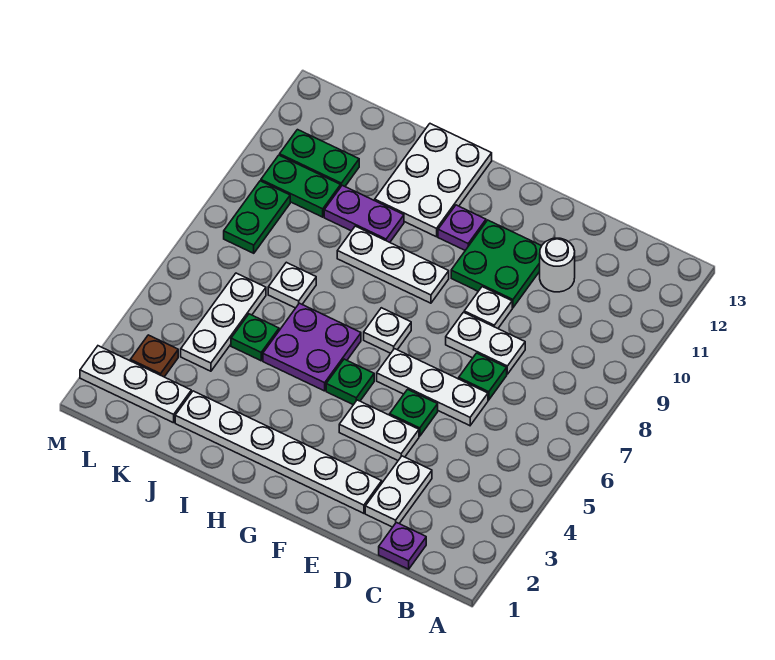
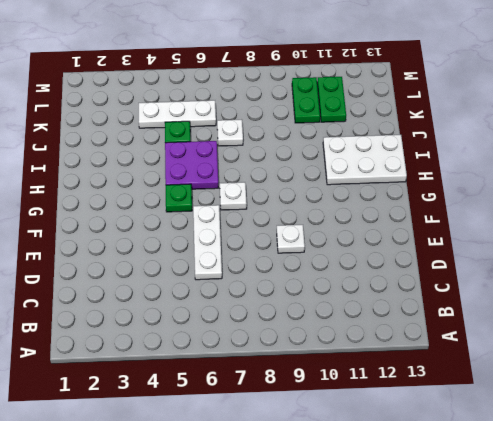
none -> purple plate C1 level 1
none -> white plate D2:D3 level 1
none -> green plate D7 level 1

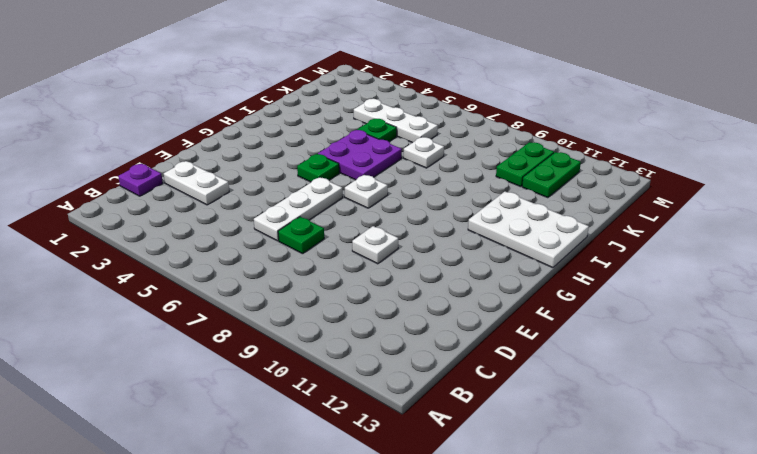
none -> white plate D8:E8 level 1
none -> white round brick D11 level 1
none -> white plate E2:J2 level 1

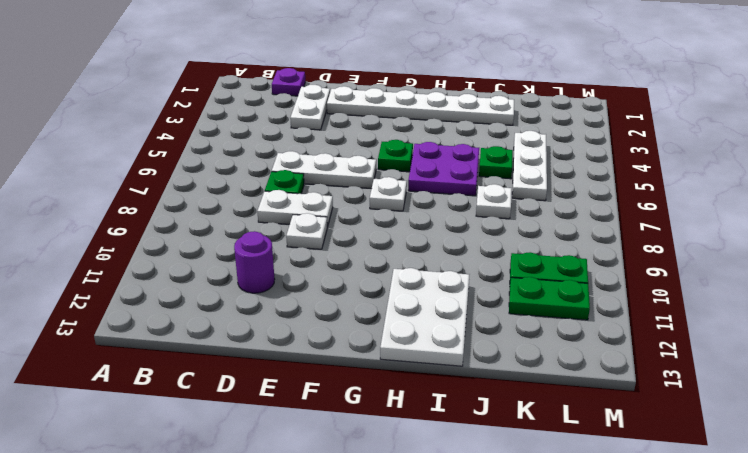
purple round brick D11 level 1 -> white round brick D11 level 1
none -> white plate E4:F4 level 1
none -> green plate E5 level 1
none -> green plate E10:F11 level 1

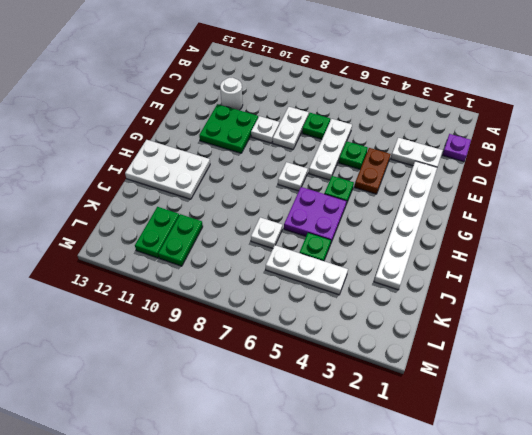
brown plate E4:F4 level 1 -> white plate E4:F4 level 1
none -> white plate G9:I9 level 1
none -> purple plate G11 level 1
none -> purple plate I10:J10 level 1

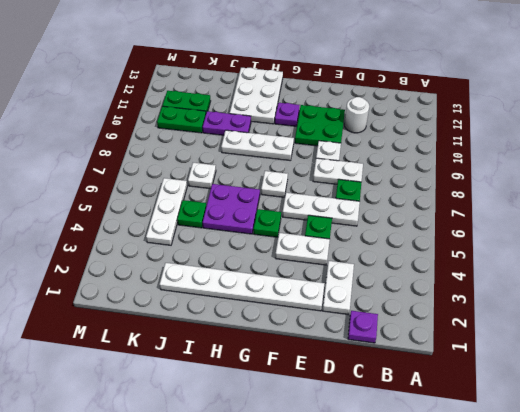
none -> white plate K2:M2 level 1
none -> brown plate L3 level 1
none -> green plate L8:L9 level 1

